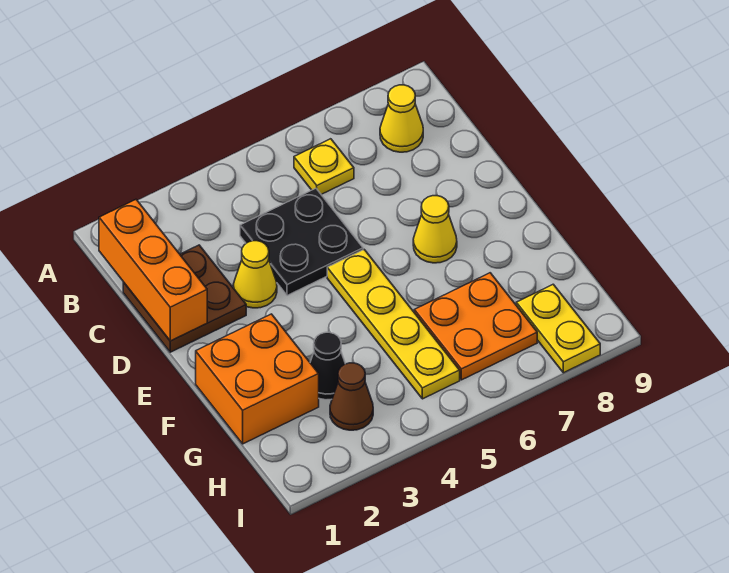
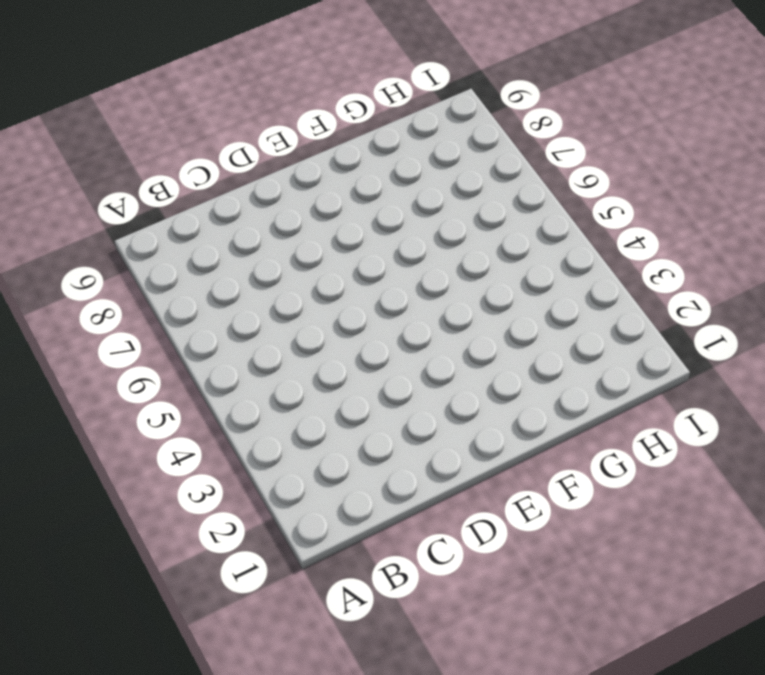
none -> yellow plate B6 level 1
none -> yellow cone B8 level 1
none -> brown plate C1:D2 level 1

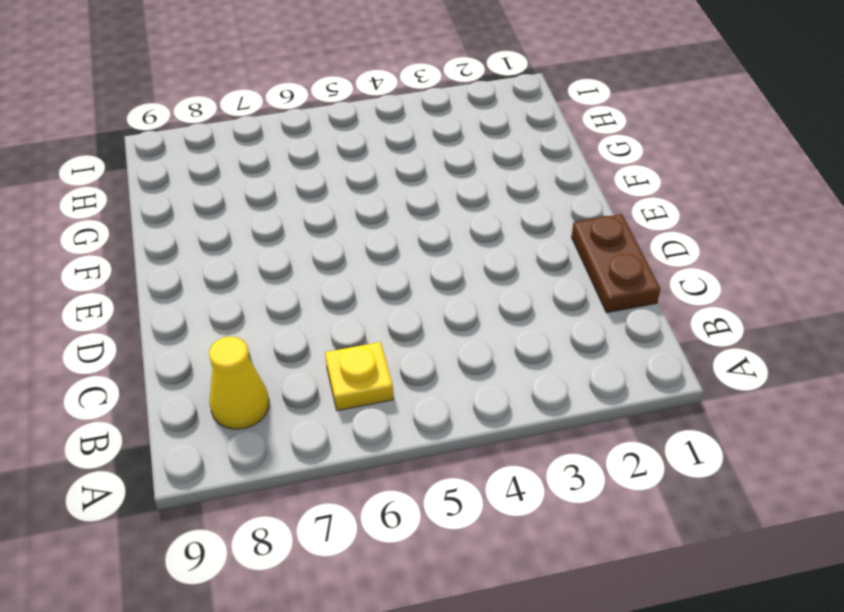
brown plate C1:D1 level 1 -> brown plate C1:D2 level 1
none -> black plate C4:D5 level 1
none -> yellow cone D3 level 1
none -> yellow plate E5:H5 level 1

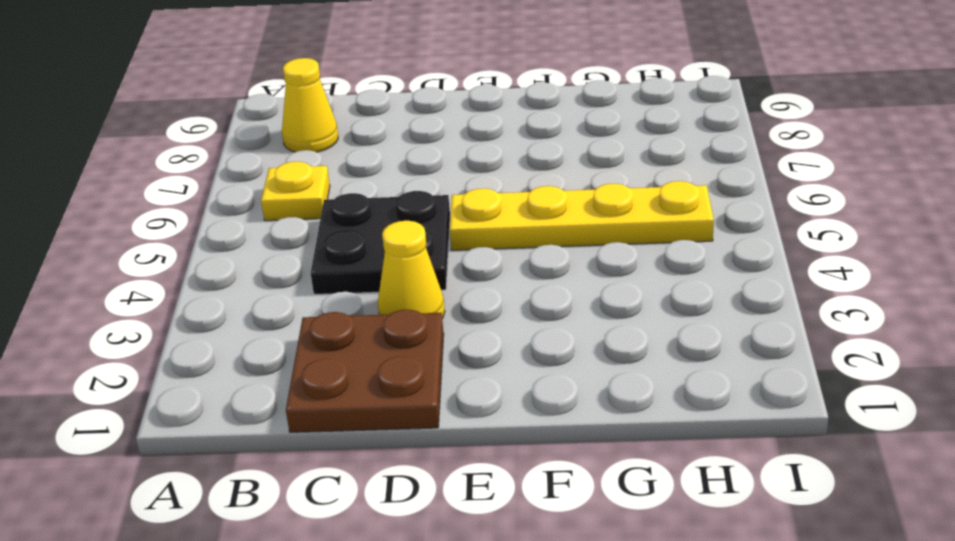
none -> yellow cone E7 level 1
none -> orange brick F1:G2 level 1
none -> black cone G3 level 1

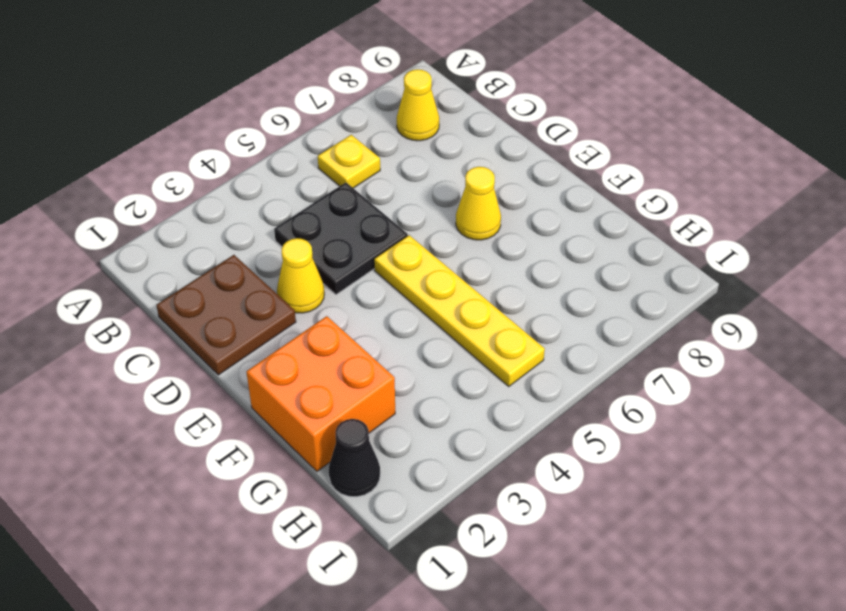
black cone H1 level 1 -> black cone G3 level 1
none -> orange plate G6:H7 level 1
none -> brown cone H3 level 1
none -> yellow plate H8:I8 level 1

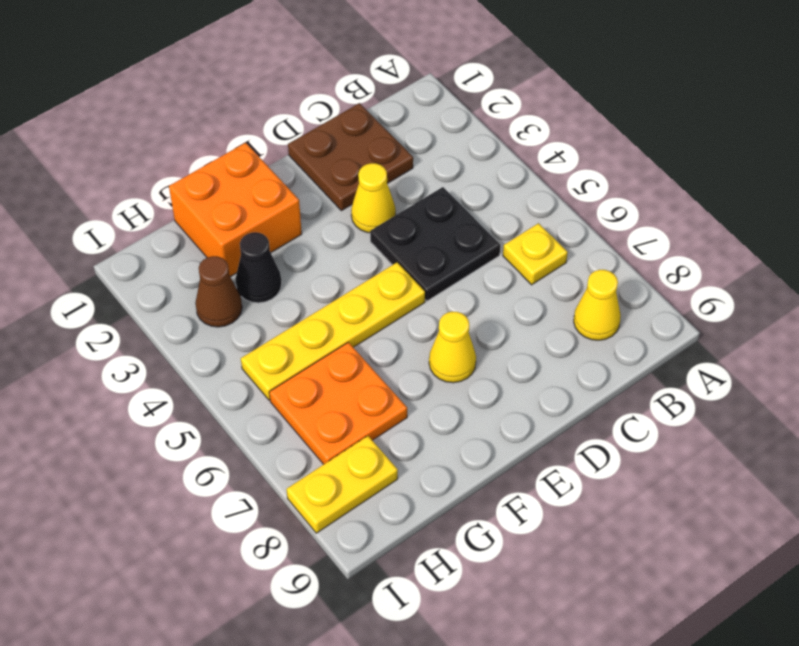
none -> orange brick B1:D1 level 2

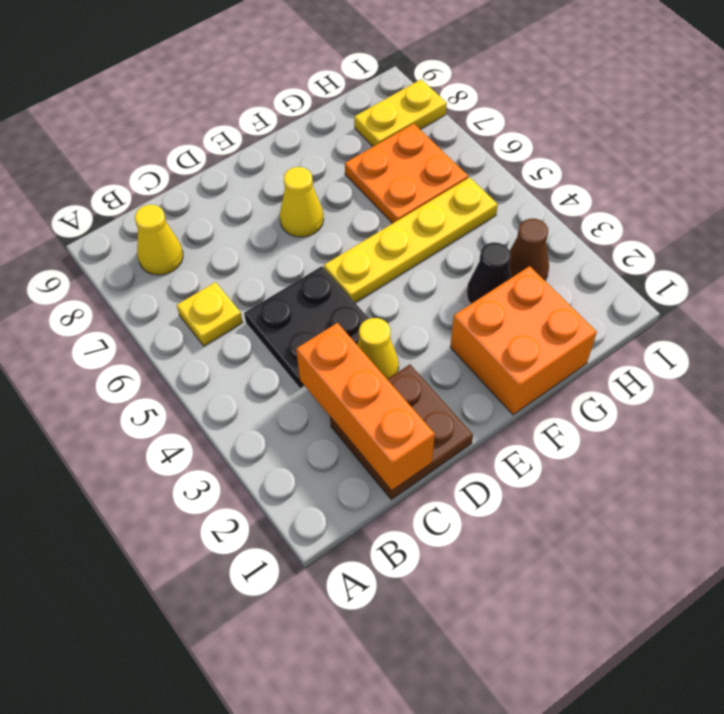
orange brick C1:C3 level 2 -> orange brick B1:D1 level 2

